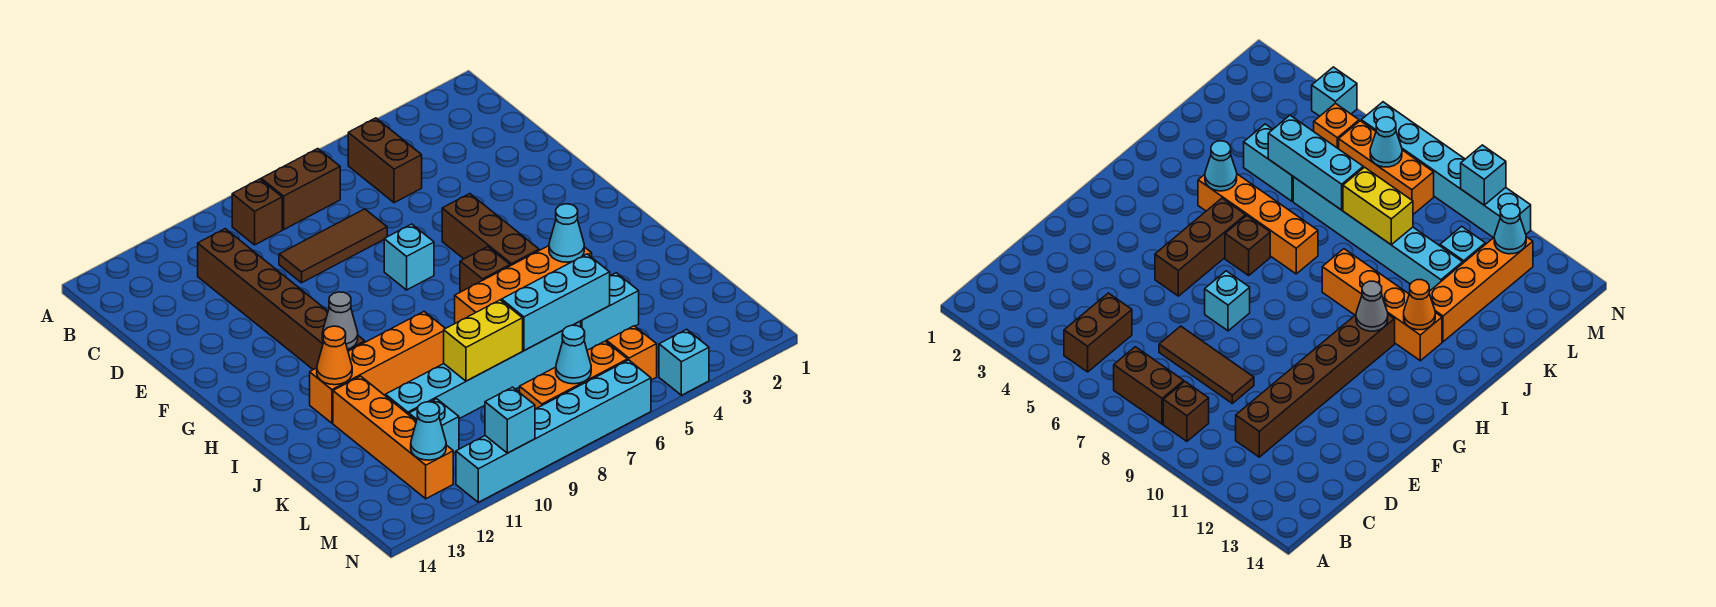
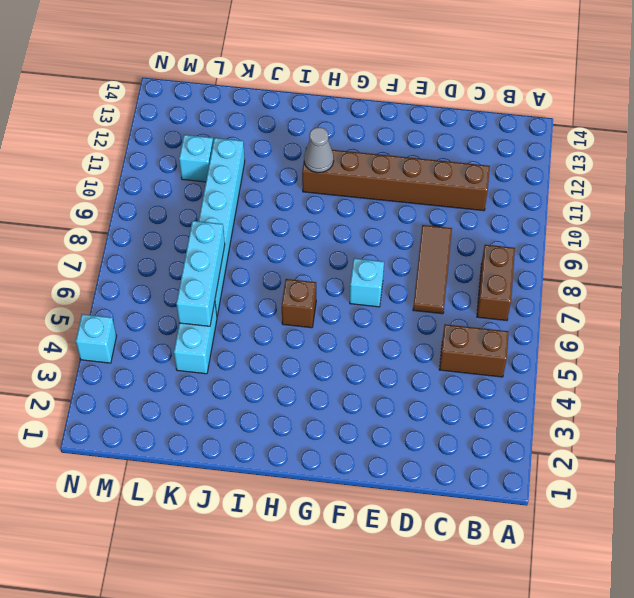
none -> brown brick B9 level 1
none -> brown brick F5:H5 level 1
none -> orange brick I4:I7 level 1

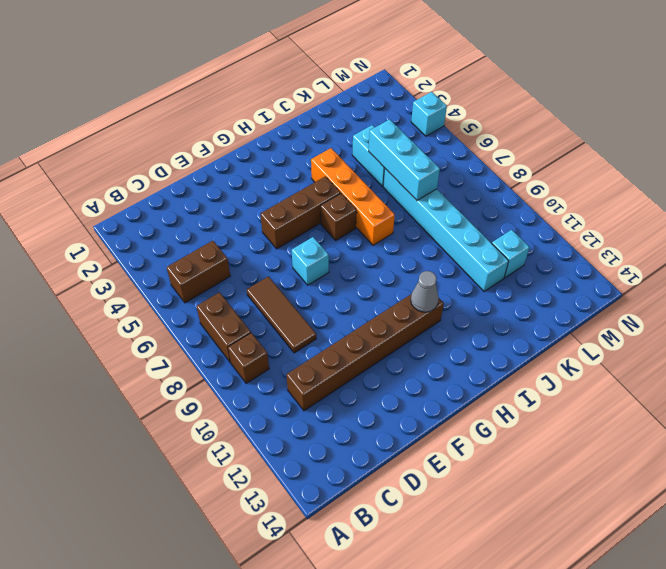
none -> orange brick I9:I12 level 1
none -> orange brick J12:M12 level 1
none -> orange brick M5 level 1

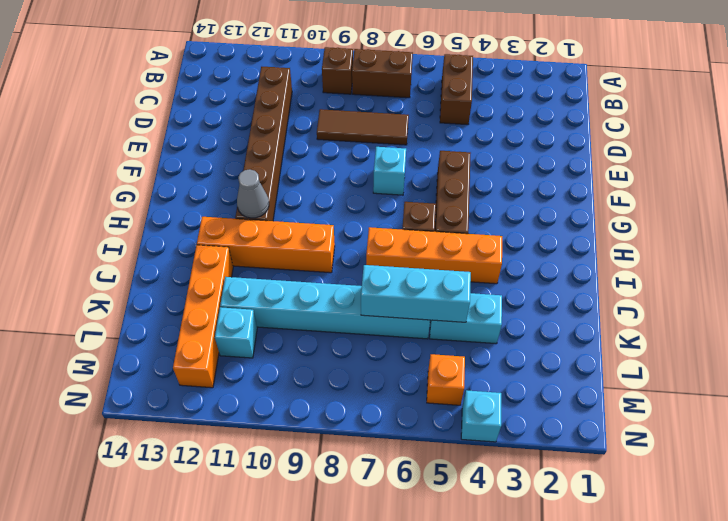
none -> orange brick M6:M8 level 1
none -> cyan brick N6:N11 level 1
none -> cyan cone I4 level 2

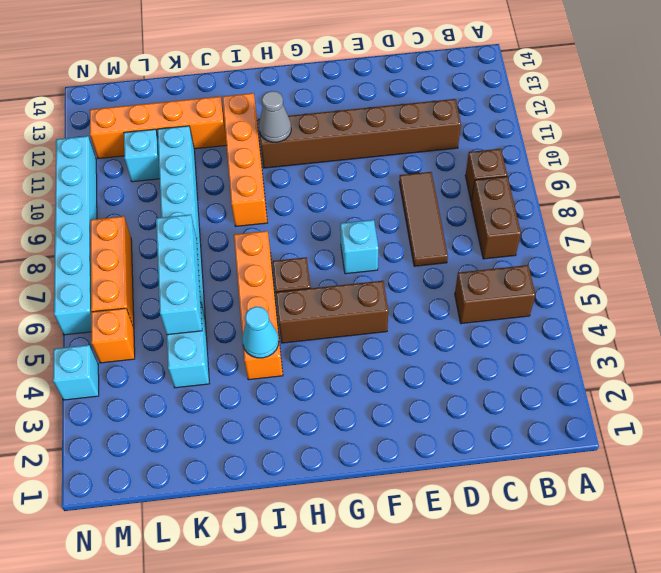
none -> orange cone I12 level 2
none -> yellow brick K8:K9 level 2
none -> cyan cone M7 level 2

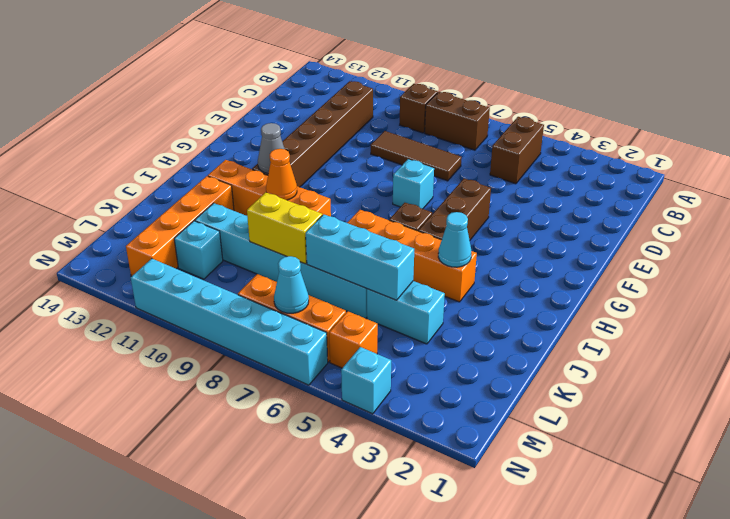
orange cone I10 level 2 -> orange cone I12 level 2
none -> cyan cone M12 level 2
none -> cyan brick N10 level 2

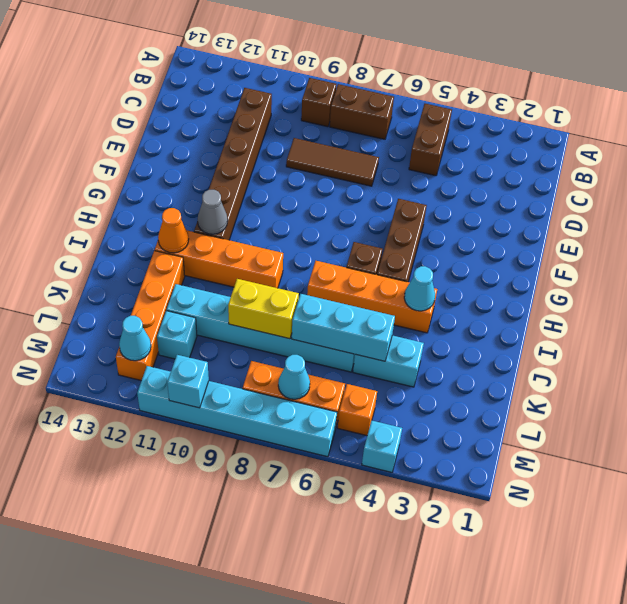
none -> cyan brick F7 level 1

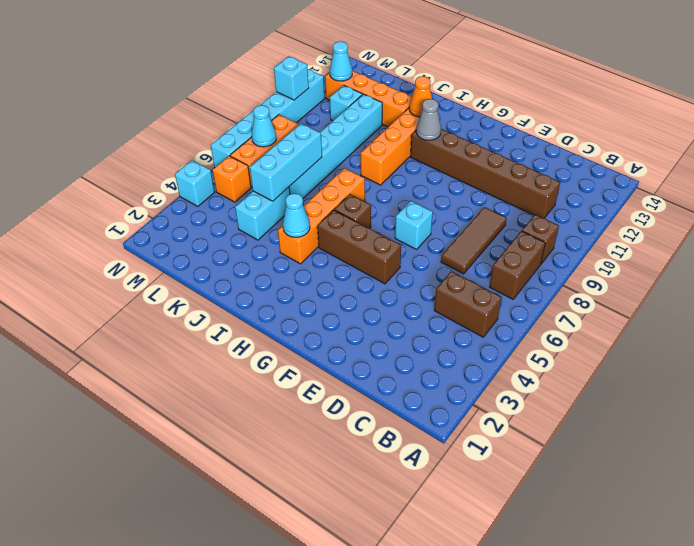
none -> yellow brick K8:K9 level 2

